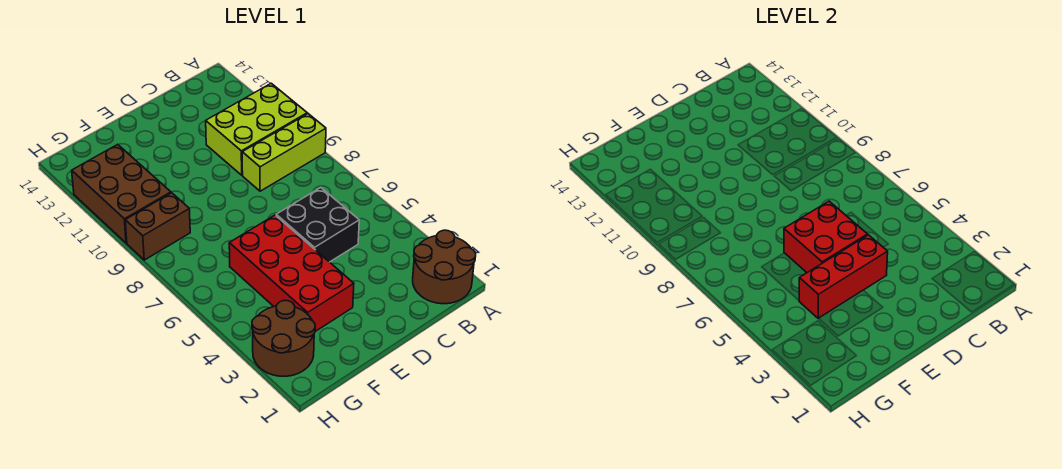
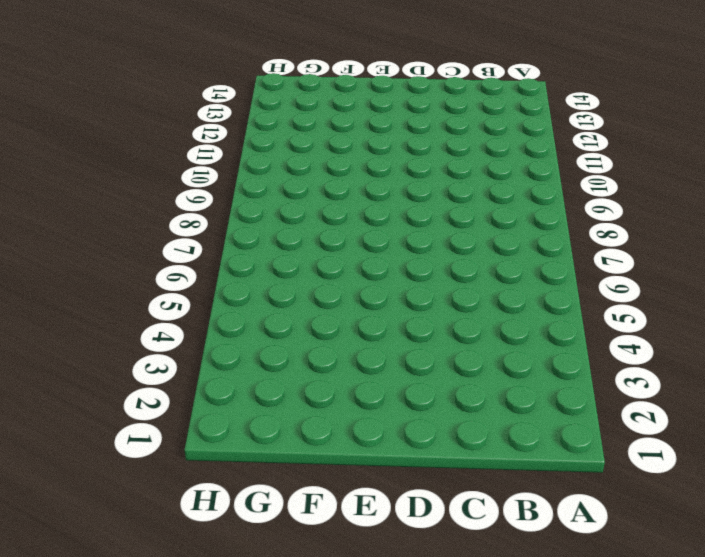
none -> brown round brick A1:B2 level 1
none -> lime brick A9:C9 level 1

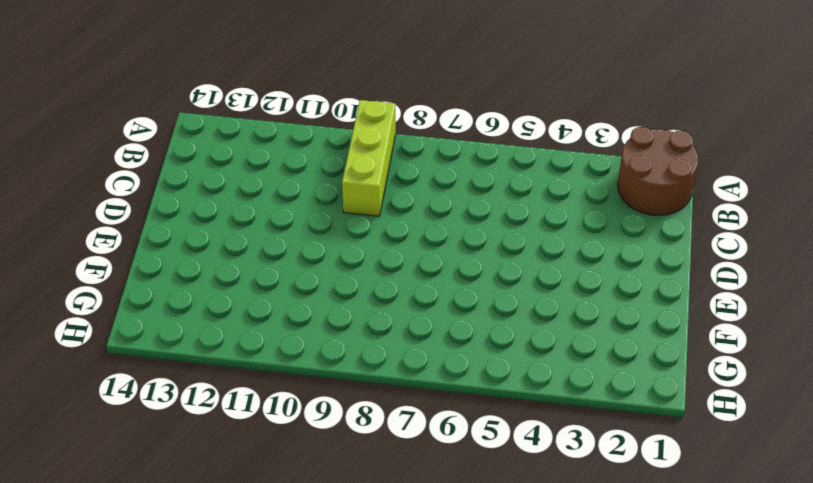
none -> lime brick A10:C11 level 1
none -> black brick C5:D6 level 1

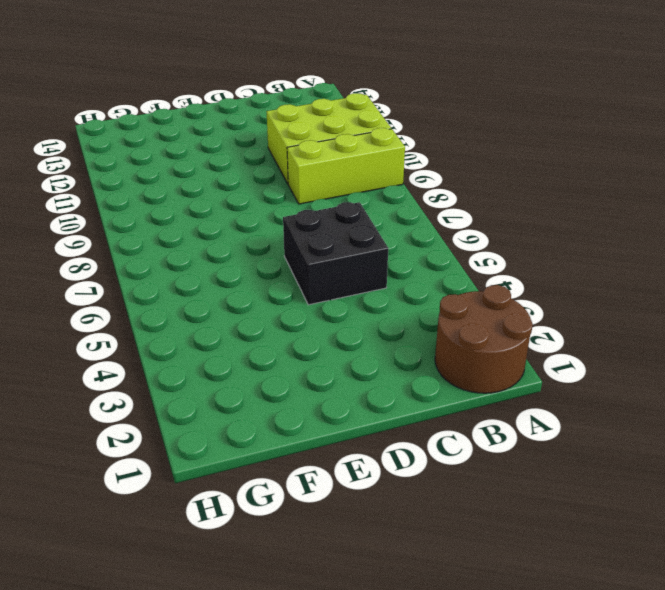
none -> red brick E3:F6 level 1
none -> brown round brick G2:H3 level 1

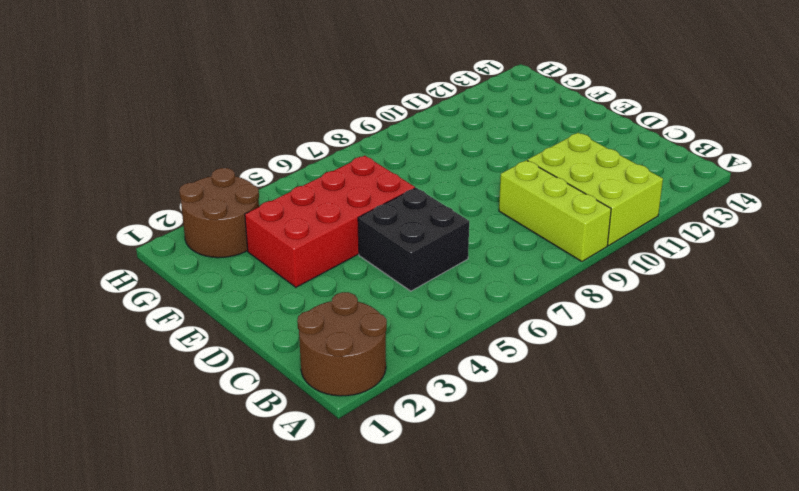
none -> brown brick G9:H9 level 1
none -> brown brick G10:H12 level 1

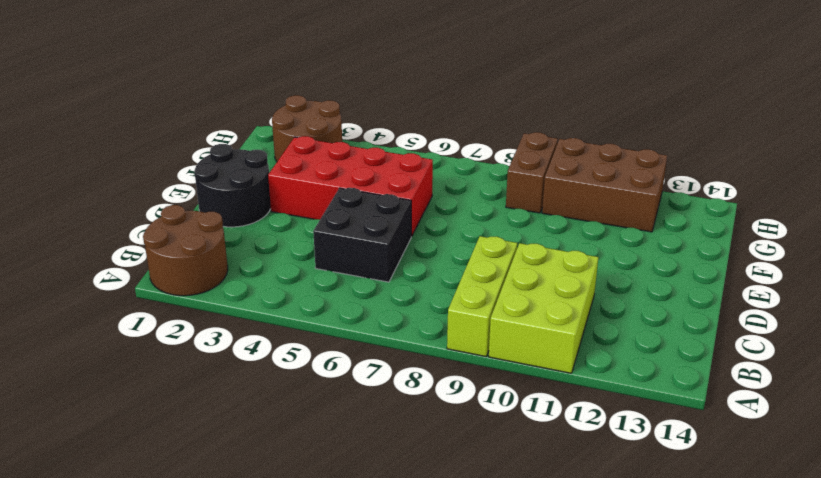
black round brick D1:E2 level 1 -> none
none -> red brick D4:F4 level 2
none -> red brick D5:E6 level 2

